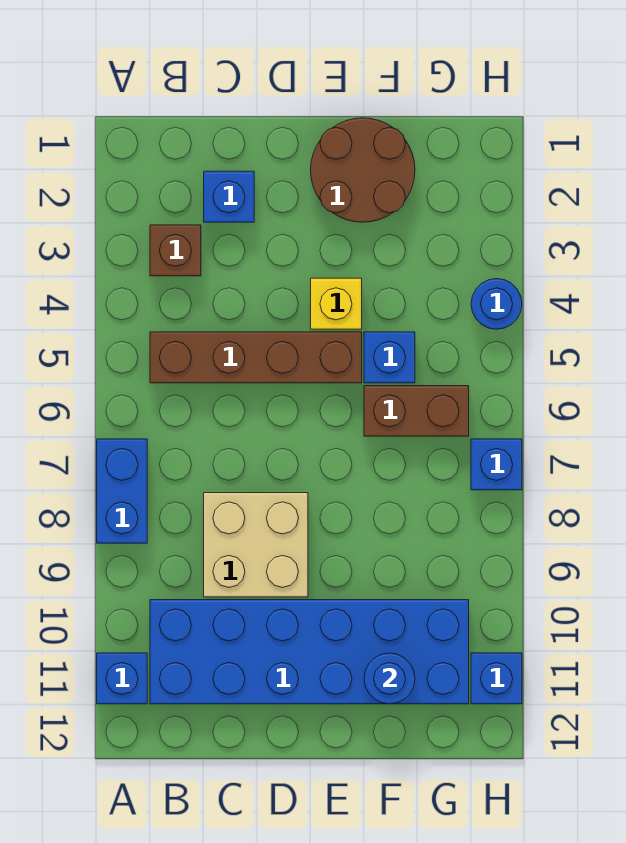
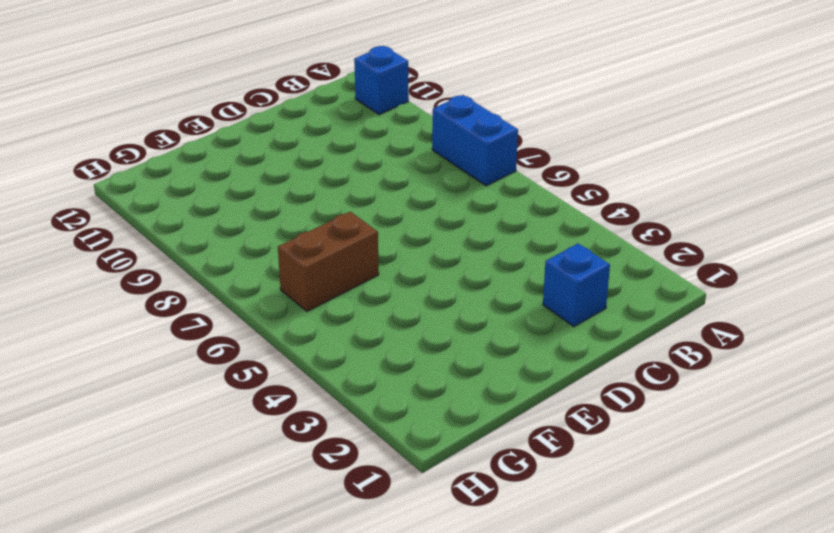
none -> brown brick B3 level 1
none -> brown brick B5:E5 level 1
none -> blue brick B10:G11 level 1

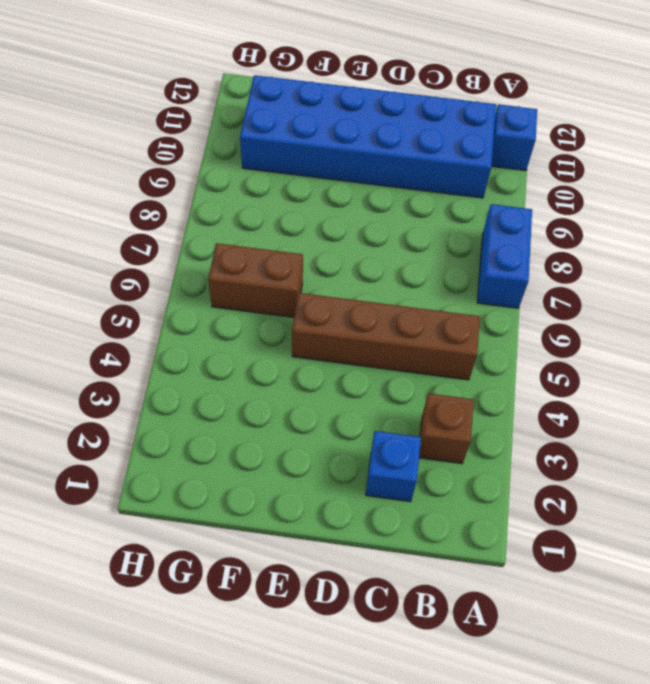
none -> tan brick C8:D9 level 1
none -> brown round brick E1:F2 level 1
none -> yellow brick E4 level 1

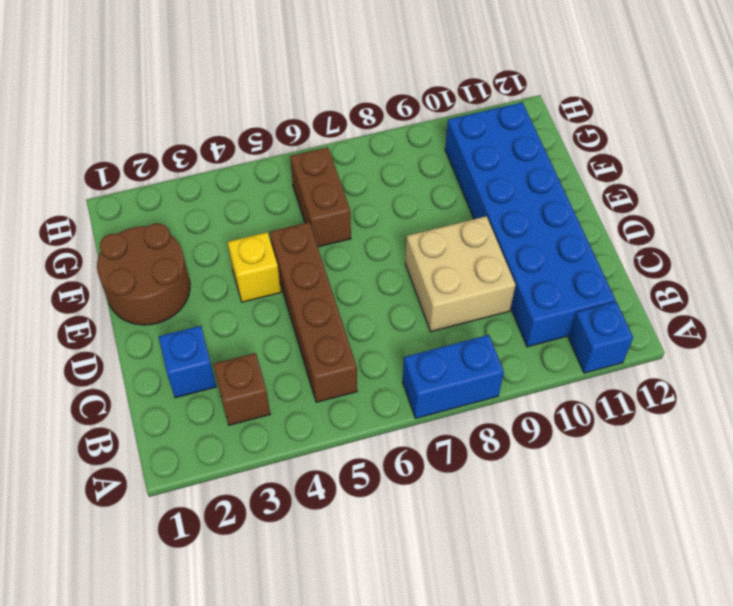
none -> blue brick F5 level 1
none -> blue round brick H4 level 1
none -> blue brick H7 level 1

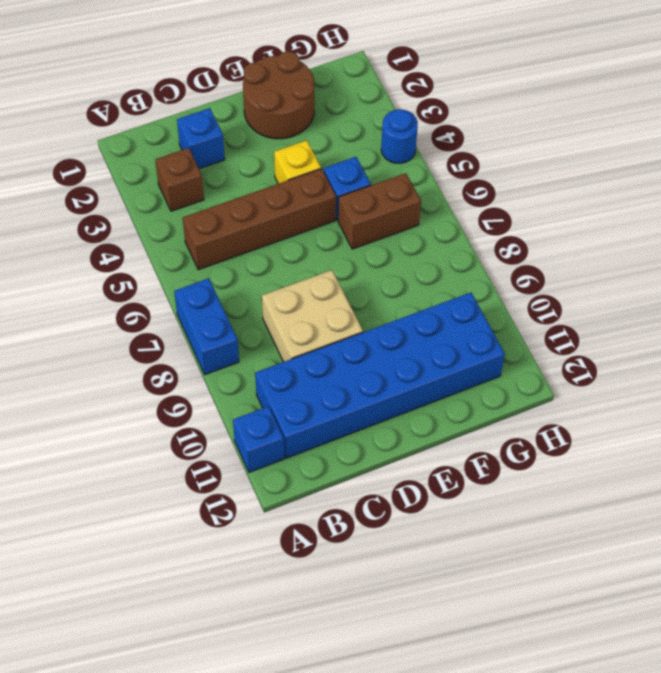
none -> blue brick H7 level 1
none -> blue brick H11 level 1
none -> blue round brick F11 level 2

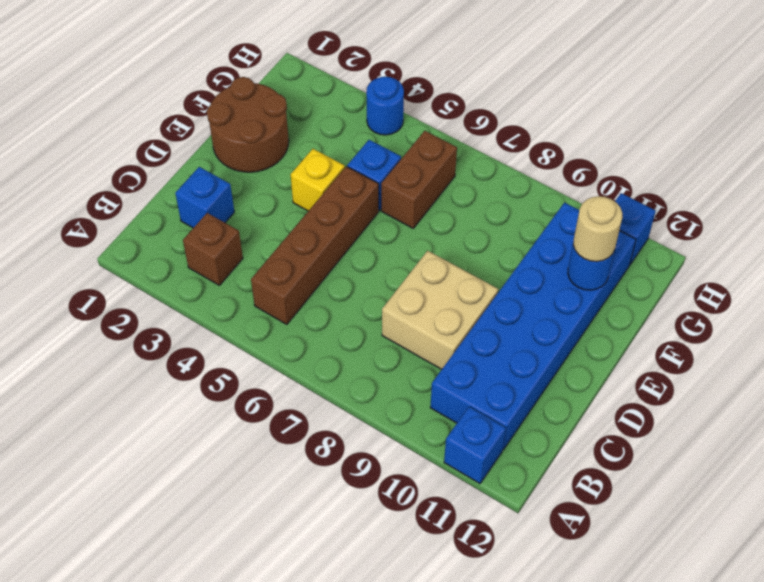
tan round brick F11 level 3 -> none
none -> blue brick A7:A8 level 1
none -> blue brick H7 level 1

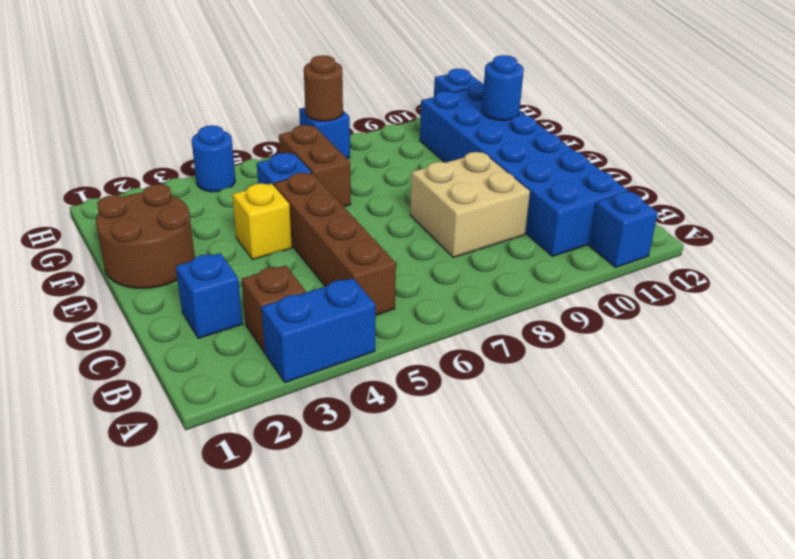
blue brick A3:A4 level 1 -> blue brick A7:A8 level 1
brown round brick H7 level 2 -> none

